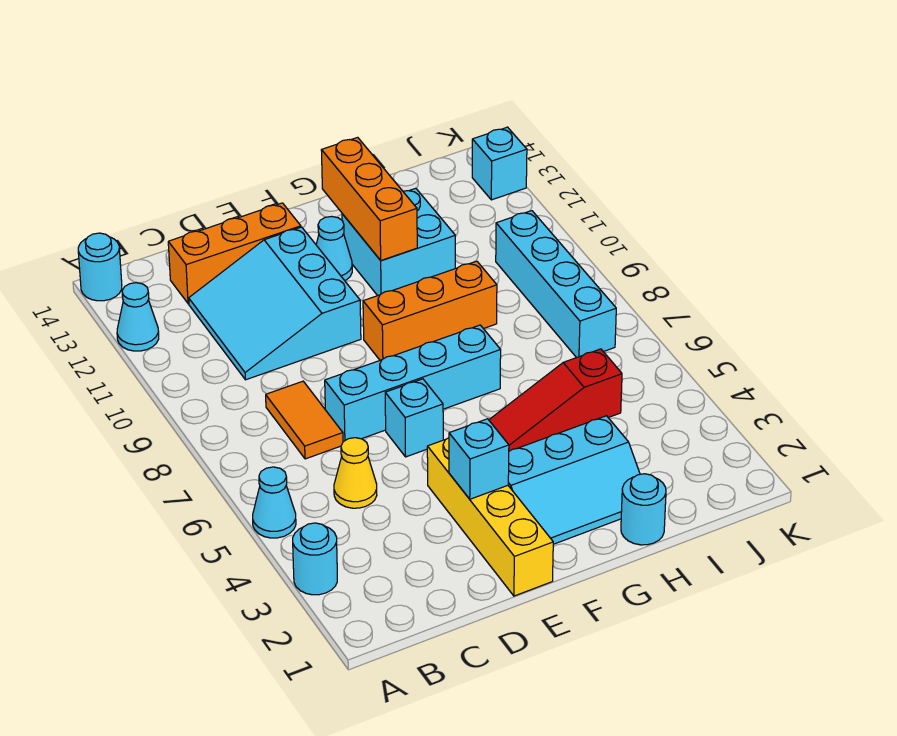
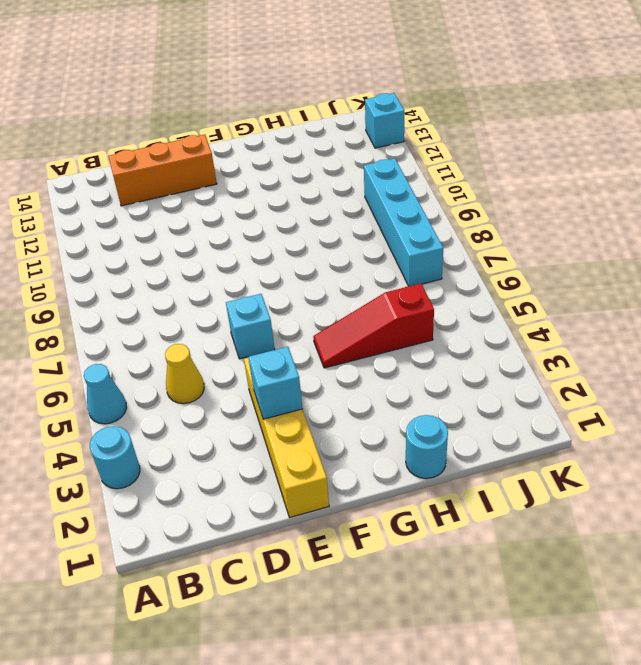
none -> cyan cone A12 level 1
none -> cyan round brick A14 level 1
none -> orange tile C7:C8 level 1

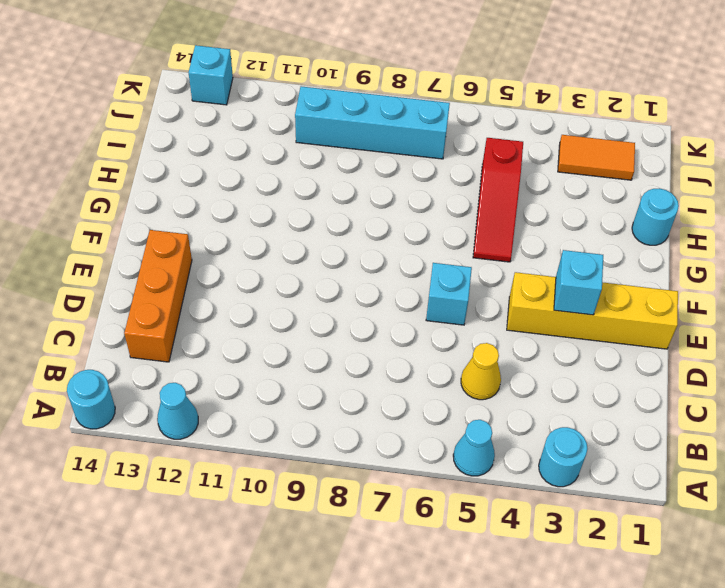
orange tile J2:J3 level 1 -> orange tile C7:C8 level 1
none -> cyan slope C10:E12 level 1 top E
none -> cyan brick D7:G7 level 1
none -> cyan slope F2:H3 level 1 top 3

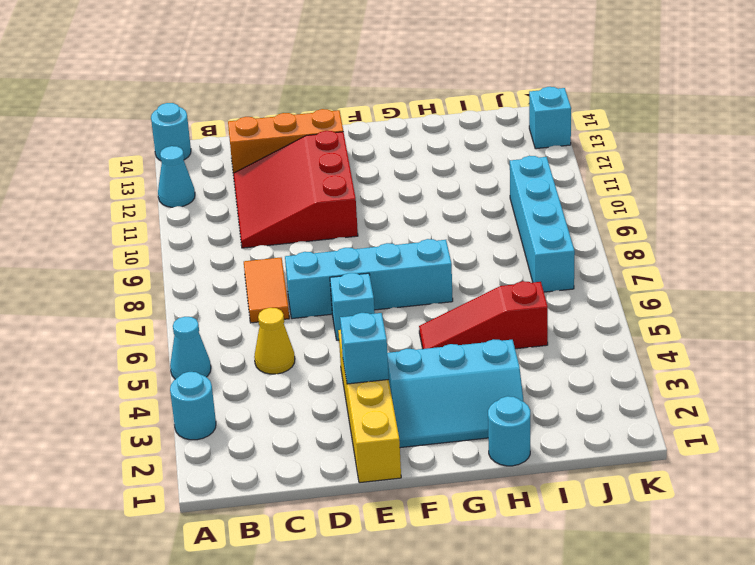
red slope C10:E12 level 1 top E -> cyan slope C10:E12 level 1 top E
none -> orange brick F9:H9 level 1
none -> cyan cone F12 level 1
none -> cyan brick G11:H12 level 1

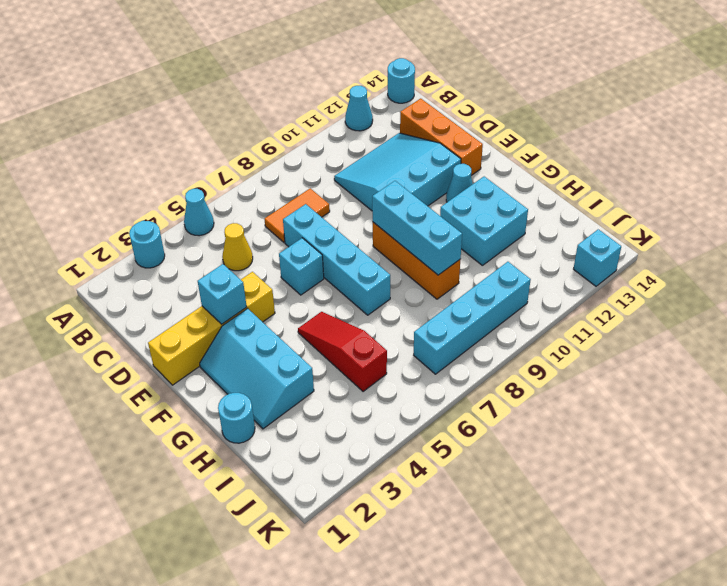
cyan brick F9:H9 level 2 -> none
none -> orange brick G11:G13 level 2

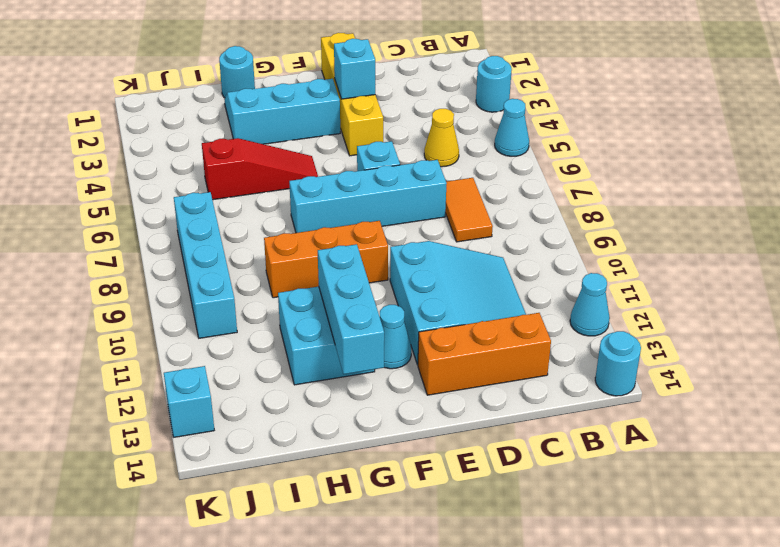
cyan brick G11:G13 level 2 -> orange brick G11:G13 level 2

